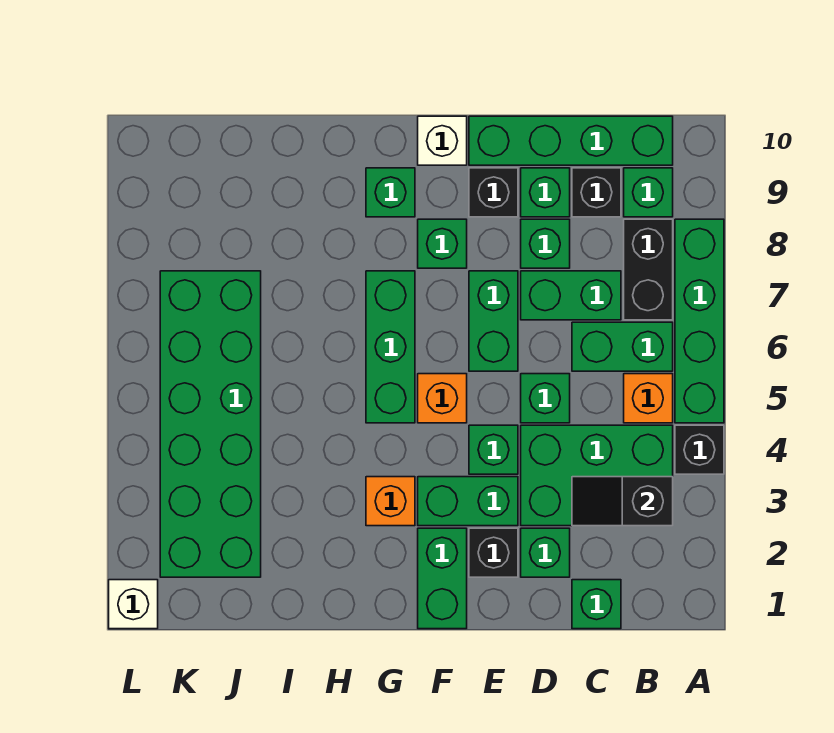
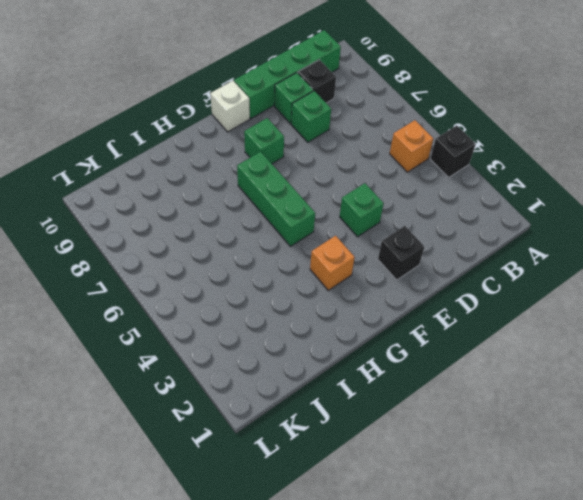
none -> green brick A5:A8 level 1
none -> green brick B3:D4 level 1
none -> green brick B6:C6 level 1
none -> black brick B7:B8 level 1

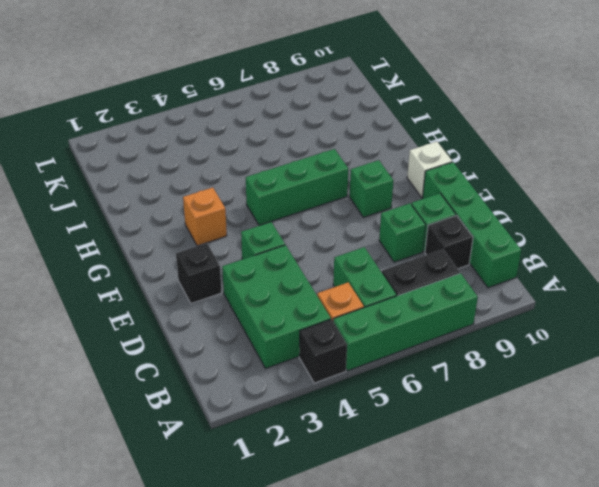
none -> green brick B9 level 1
none -> green brick C1 level 1
none -> green brick C7:D7 level 1
none -> green brick D2 level 1

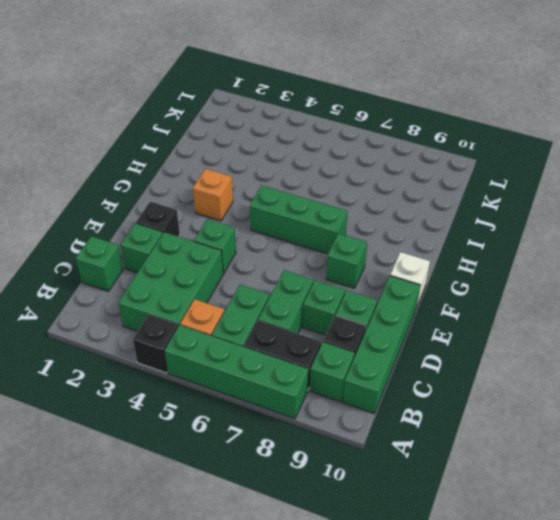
none -> green brick D5 level 1
none -> green brick E3:F3 level 1
none -> green brick E6:E7 level 1
none -> black brick E9 level 1

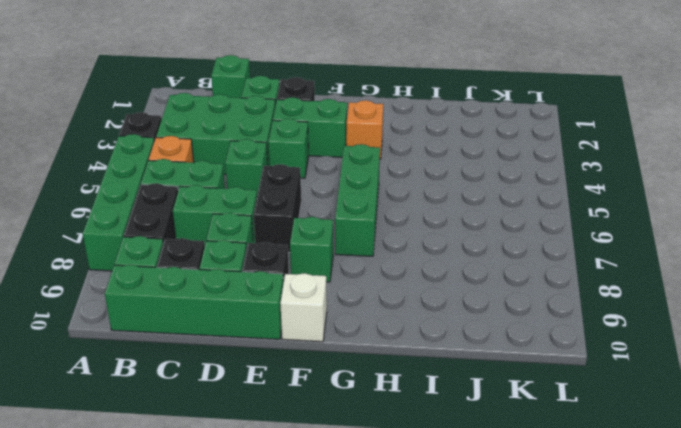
black brick E6:E7 level 1 -> green brick E6:E7 level 1
none -> green brick F1:F2 level 1
none -> orange brick F5 level 1
none -> green brick G9 level 1
none -> green brick J2:K7 level 1

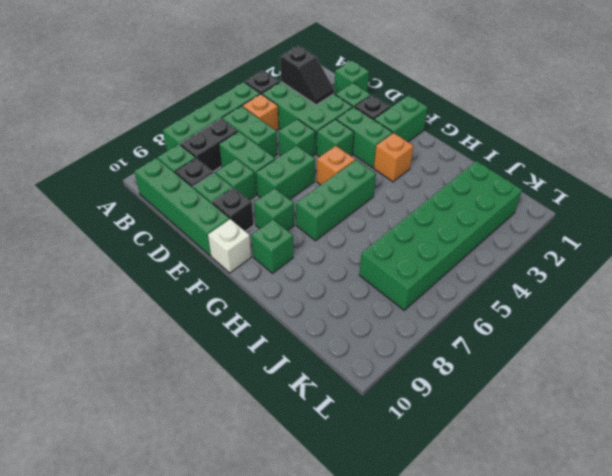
none -> white brick L1 level 1

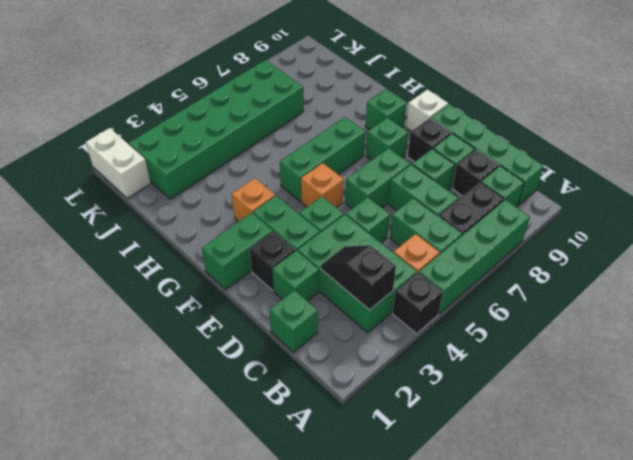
white brick K1:L1 level 1 -> white brick L1 level 1

